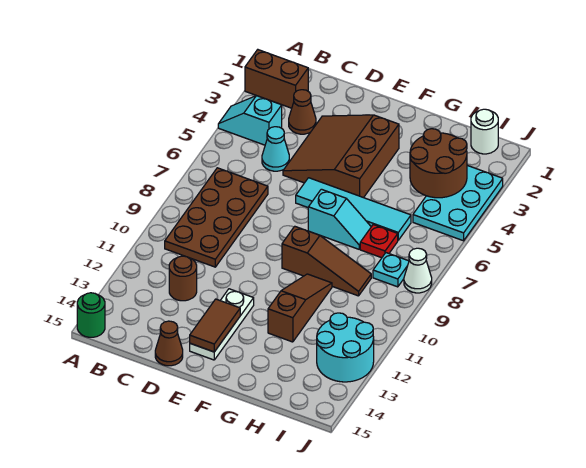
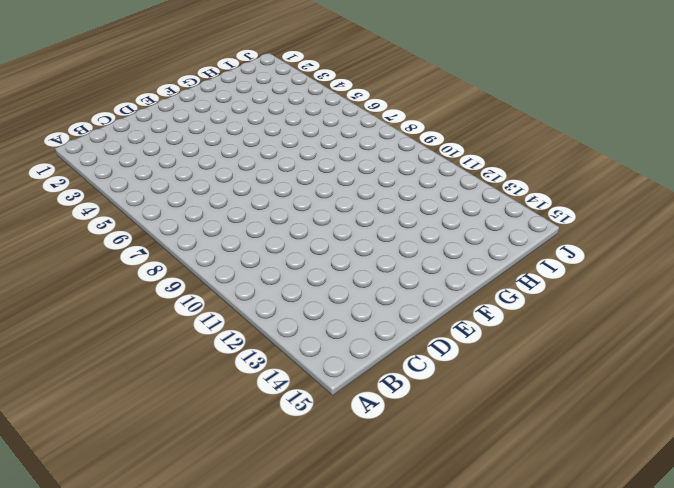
none -> brown brick A2:B2 level 1
none -> cyan slope A4:B4 level 1 top B
none -> green round brick A15 level 1

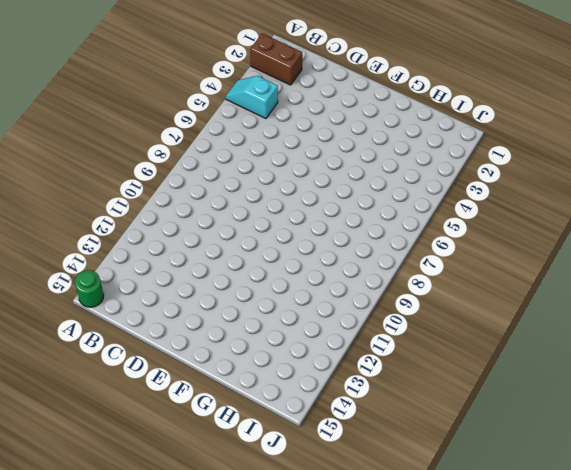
none -> brown plate B7:C10 level 1
none -> brown cone C3 level 1
none -> cyan cone C5 level 1

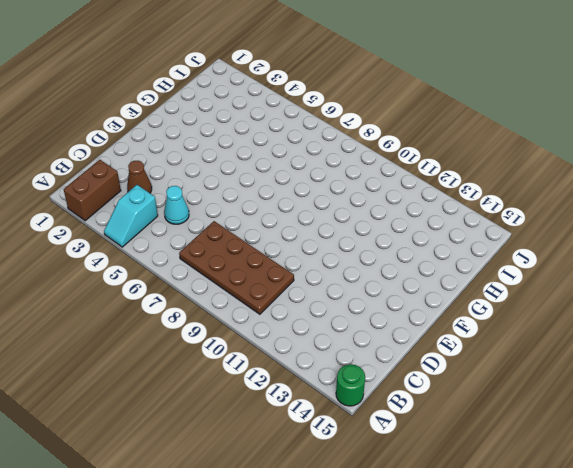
none -> brown round brick C12 level 1
none -> brown slope D3:F5 level 1 top F
none -> brown cone D15 level 1

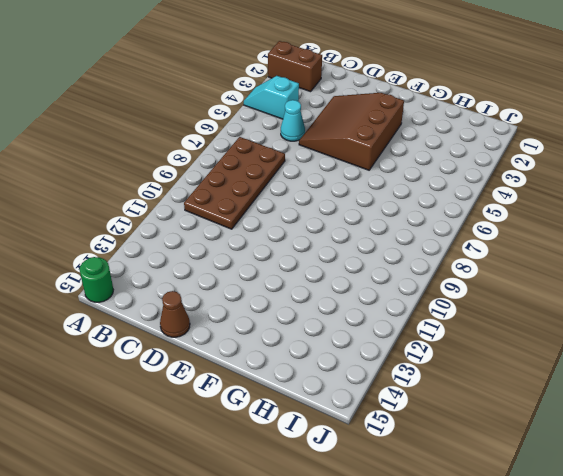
none -> brown cone C3 level 1
none -> brown round brick C12 level 1
none -> cyan tile E6:H6 level 1

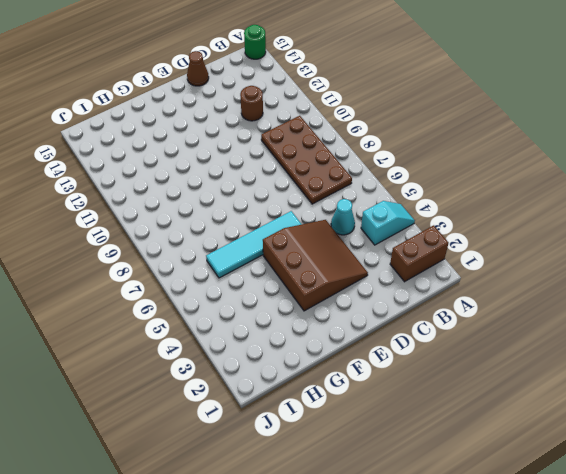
none -> brown cone C3 level 1
none -> white plate E12:E14 level 1
none -> cyan slope F7:G7 level 1 top F

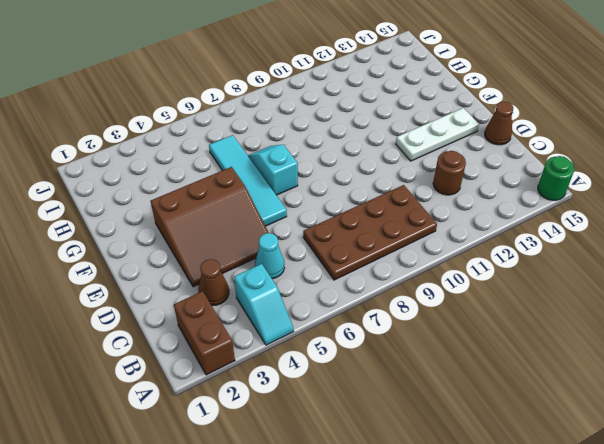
none -> brown slope F9:H9 level 1 top F
none -> brown slope G10:G12 level 1 top 12
none -> red plate H7 level 1

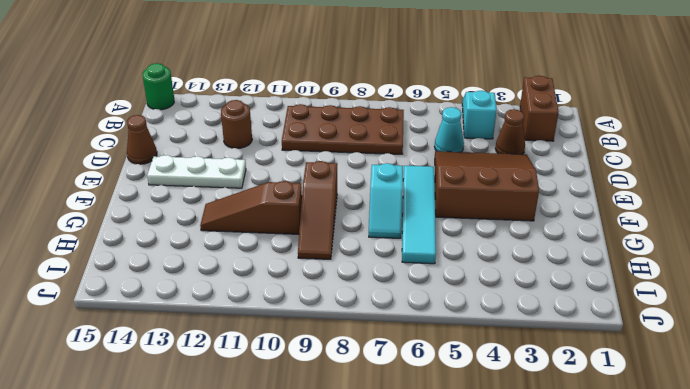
brown slope G10:G12 level 1 top 10 -> brown slope G10:G12 level 1 top 12
none -> red plate H7 level 1
none -> white round brick I1 level 1
none -> cyan plate I3:J5 level 1

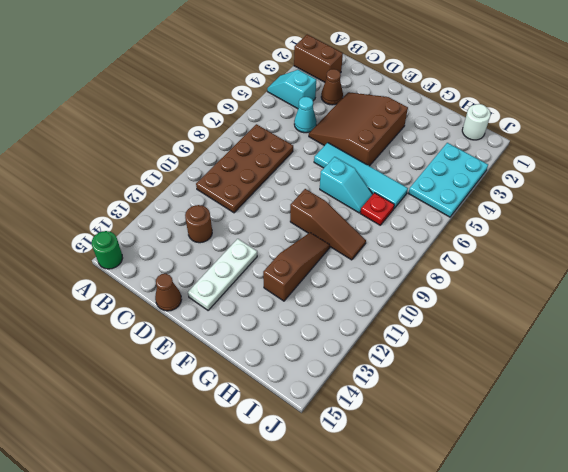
none -> cyan plate I8 level 1
none -> cyan round brick I12:J13 level 1
none -> white cone J8 level 1

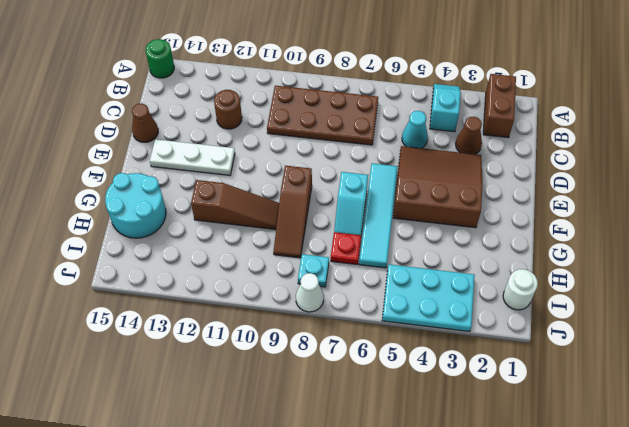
cyan round brick G14:H15 level 1 -> cyan round brick I12:J13 level 1
none -> brown tile E13:E14 level 2
none -> brown round brick H3:I4 level 2

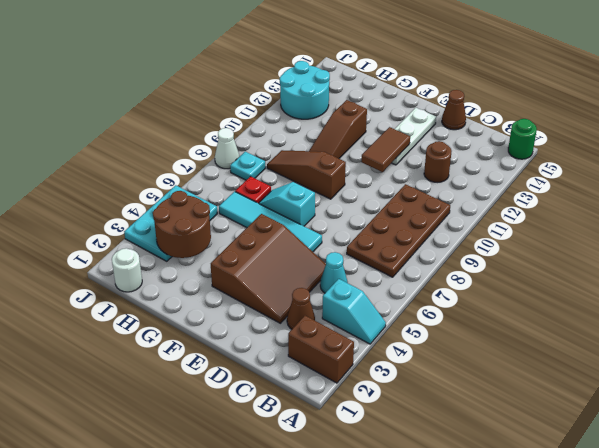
brown tile E11:E12 level 2 -> brown tile E13:E14 level 2

